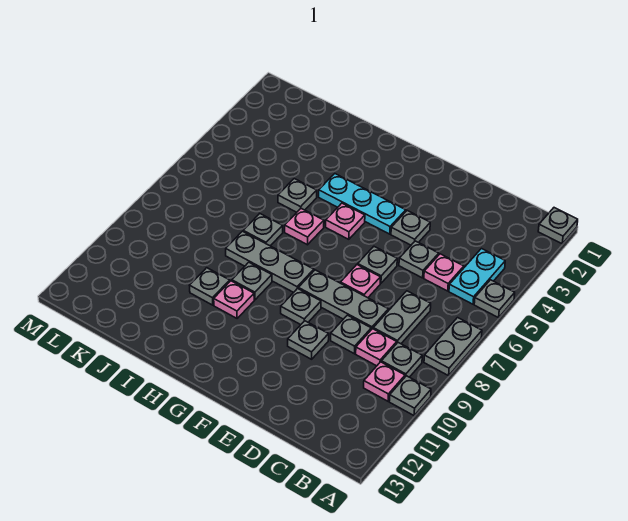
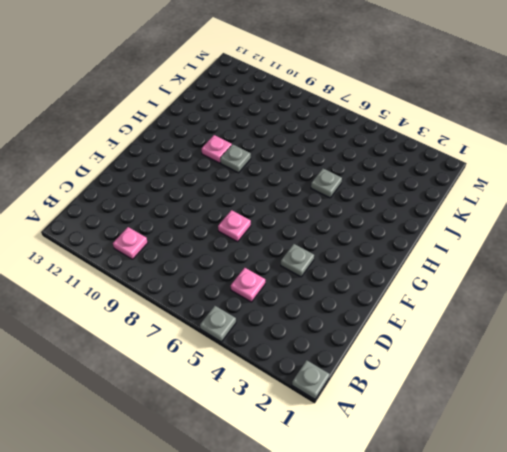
none -> grey plate A7:A8 level 1
none -> grey plate A10 level 1
none -> cyan plate B4:B5 level 1

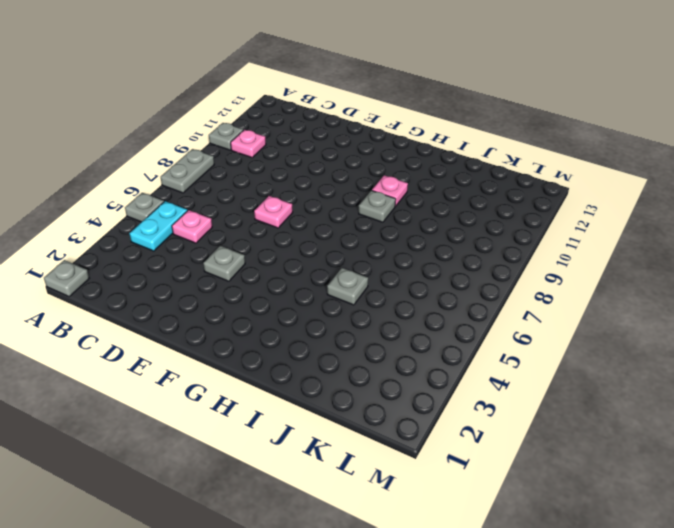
none -> grey plate B9 level 1
none -> grey plate C7:C8 level 1
none -> pink plate C9 level 1

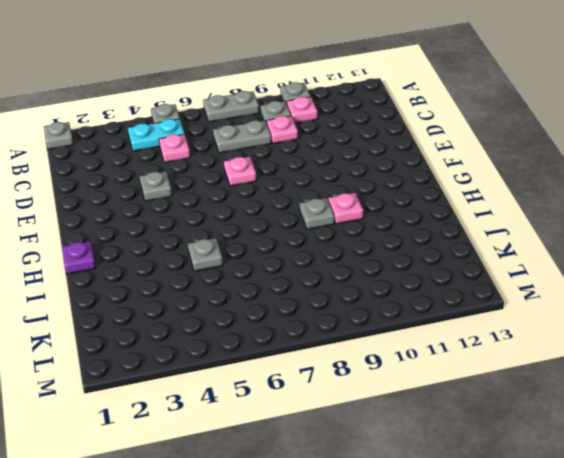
purple plate H1 level 1 -> none
none -> grey plate D5 level 1
none -> grey plate D8:F8 level 1
none -> grey plate D9 level 1

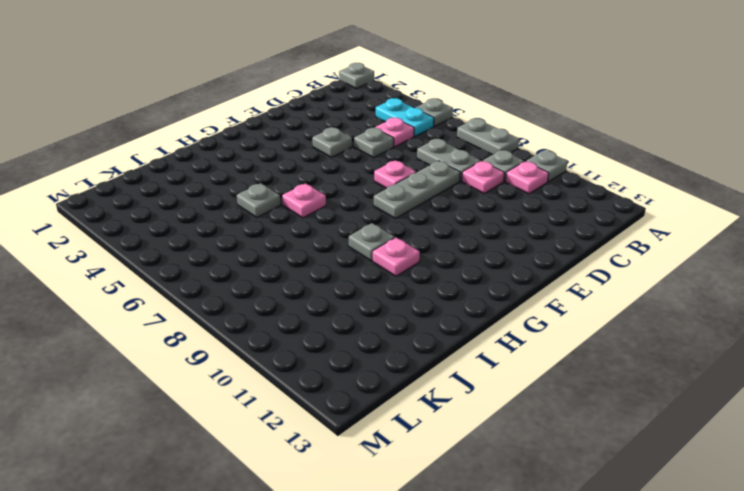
none -> grey plate D9 level 1
none -> grey plate E6 level 1
none -> grey plate E10 level 1

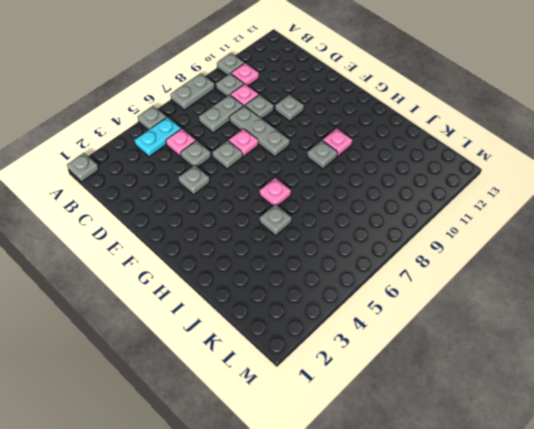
none -> cyan plate F4:H4 level 1
none -> grey plate F9 level 1
none -> pink plate G5 level 1

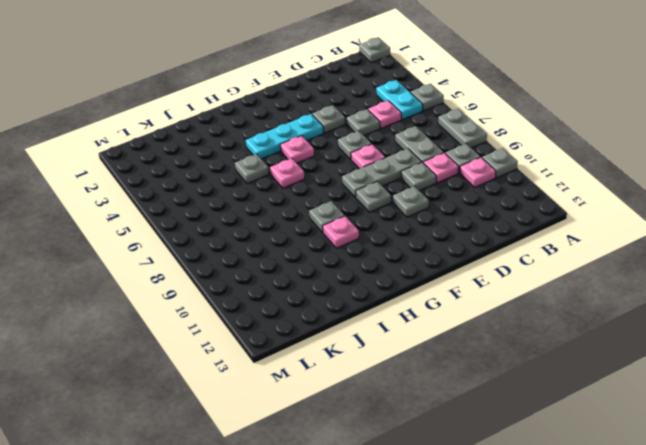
none -> grey plate G8:I8 level 1
none -> grey plate I7 level 1
none -> grey plate I10 level 1

